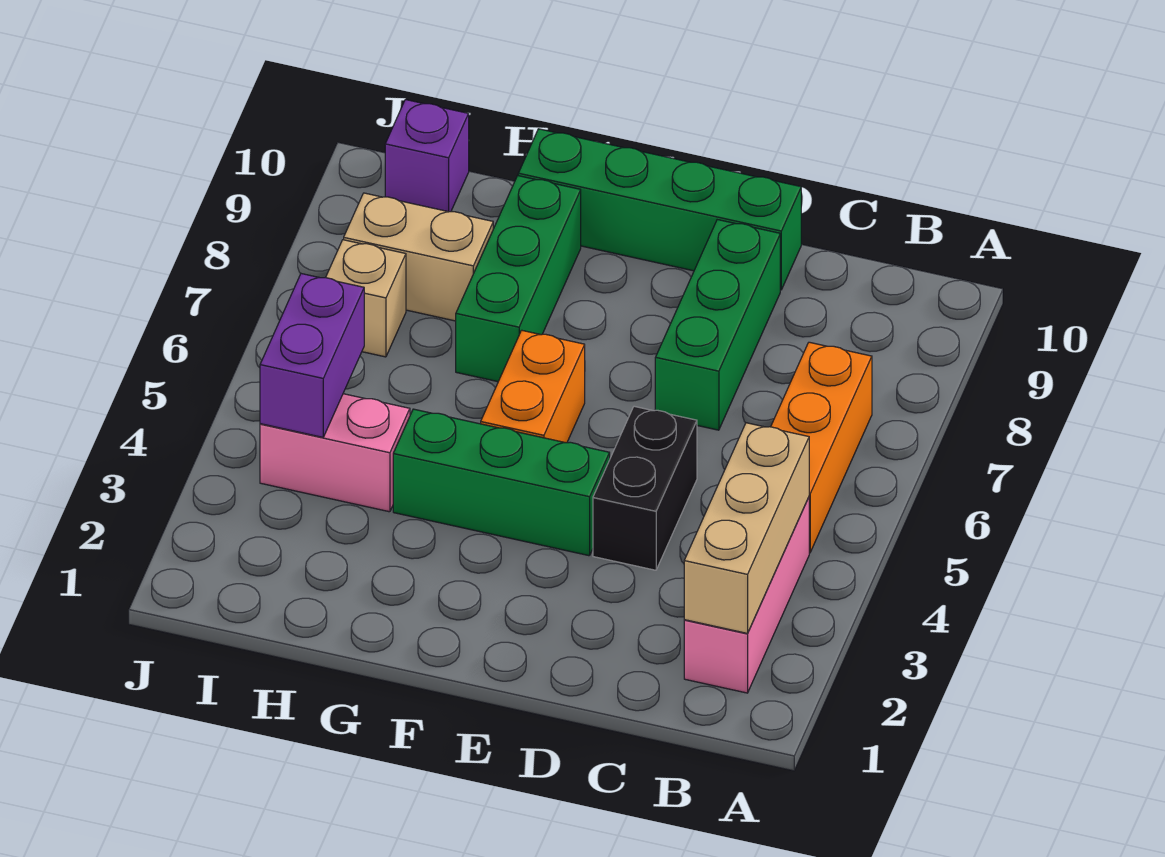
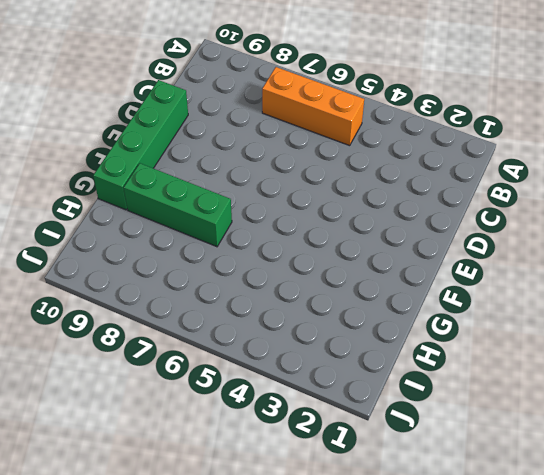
none -> pink brick B2:B4 level 1
none -> black brick D4:D5 level 1
none -> green brick D7:D9 level 1

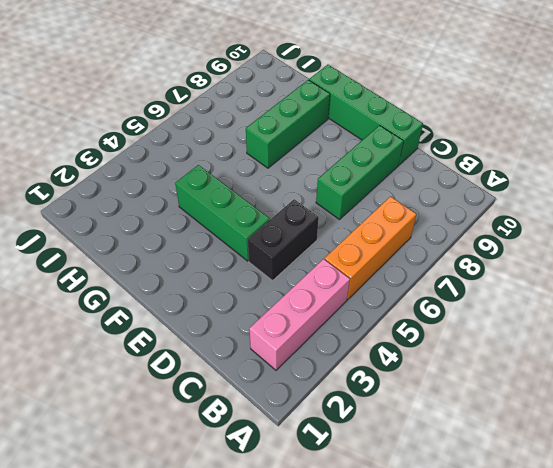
none -> orange brick F5:F6 level 1
none -> pink brick H4:I4 level 1
none -> tan brick H8:I8 level 1

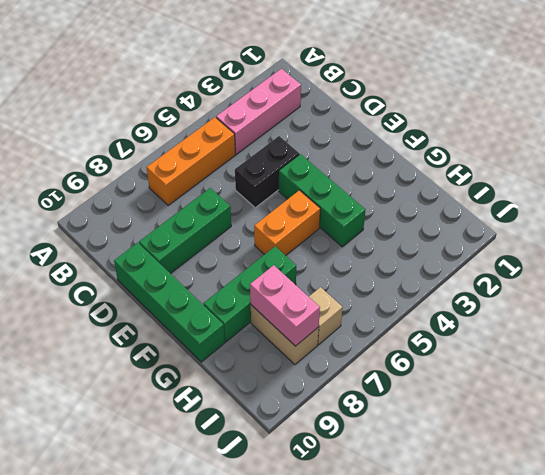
pink brick H8:I8 level 2 -> pink brick H4:I4 level 1
none -> purple brick I10 level 1
none -> tan brick B2:B4 level 2
none -> purple brick I4:I5 level 2

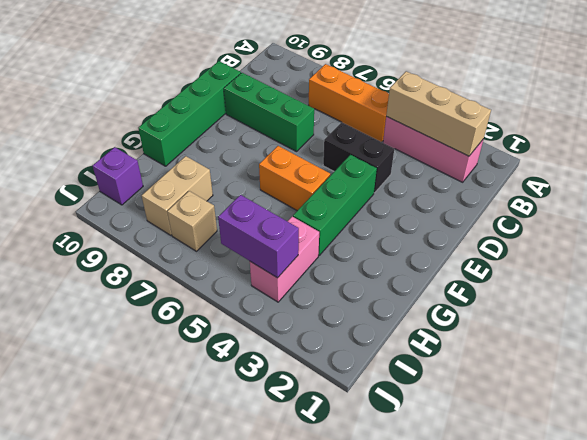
none -> green brick G7:G9 level 1

